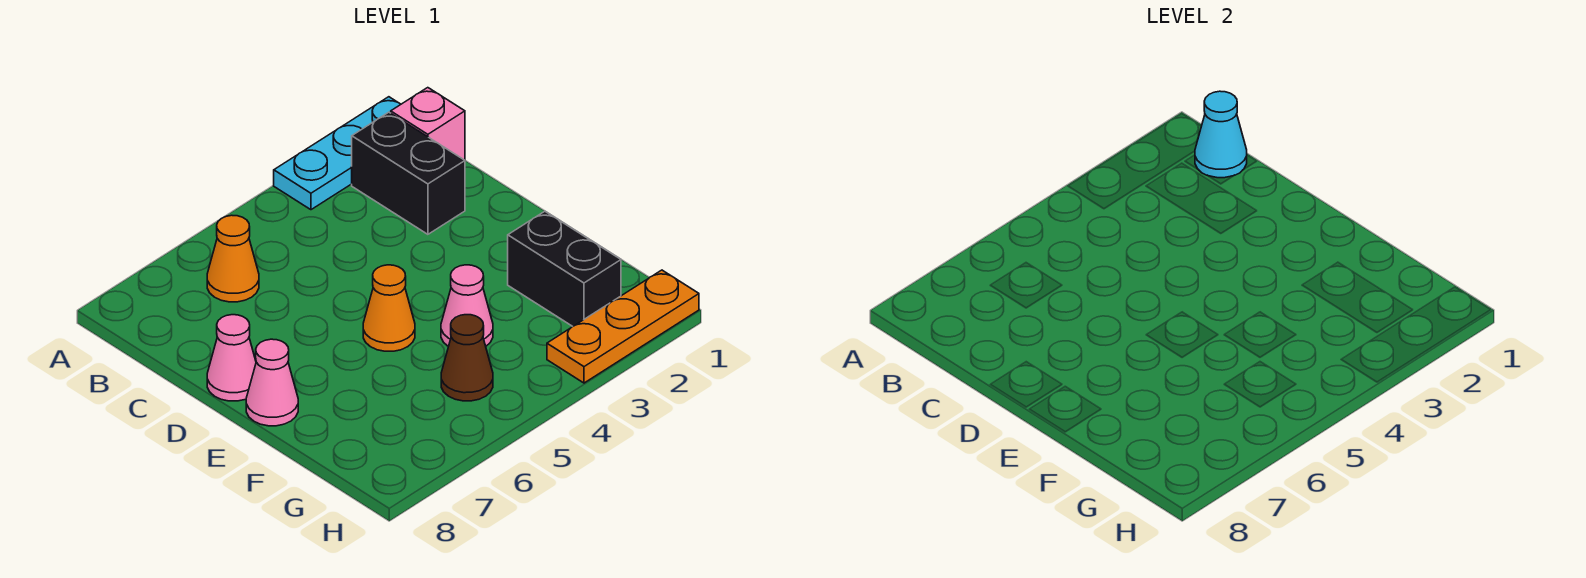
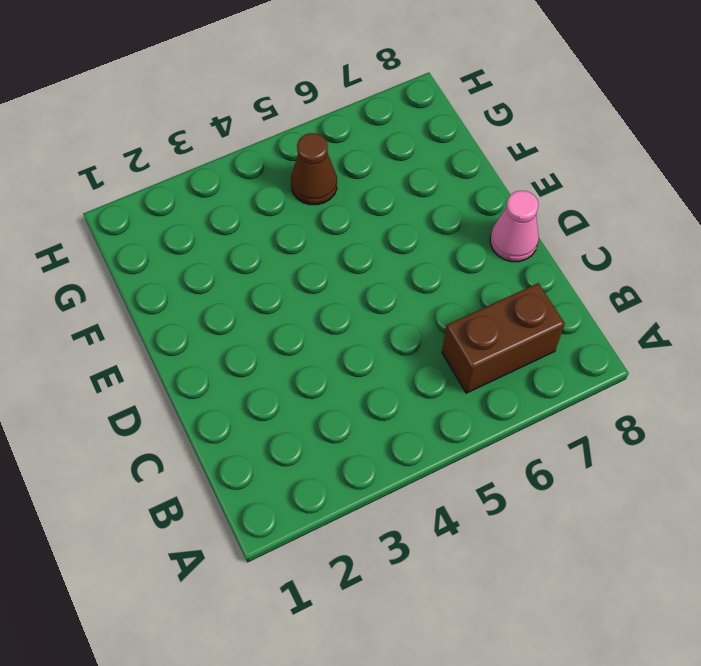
brown brick B6:B7 level 1 -> orange cone B6 level 1
none -> cyan plate A1:A3 level 1
none -> pink brick B1 level 1
none -> black brick B2:C2 level 1

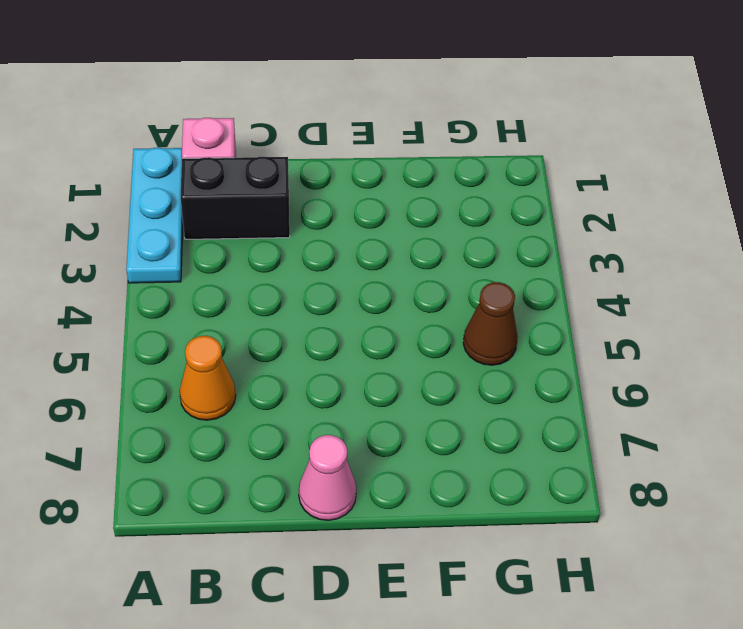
none -> orange cone E5 level 1
none -> pink cone E8 level 1
none -> black brick F2:G2 level 1

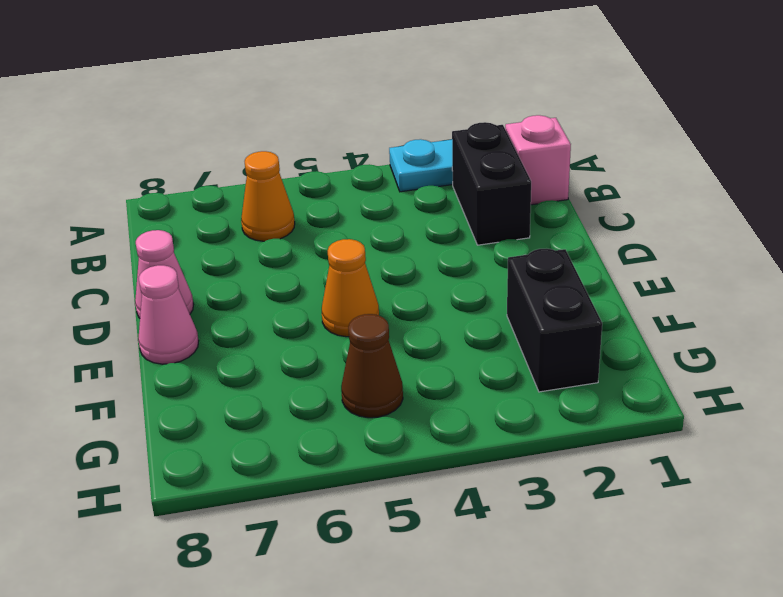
none -> pink cone F4 level 1
none -> orange plate H1:H3 level 1
none -> cyan cone B1 level 2

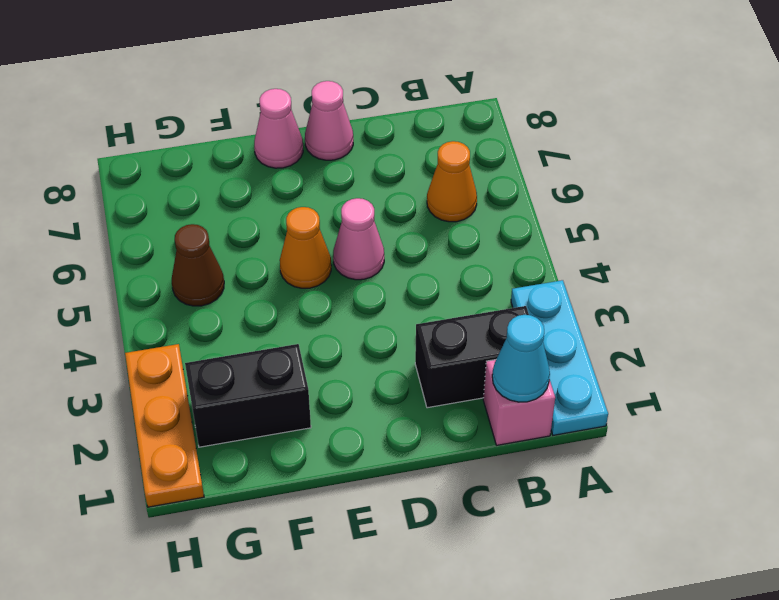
pink cone D5 level 1 -> pink cone F4 level 1

